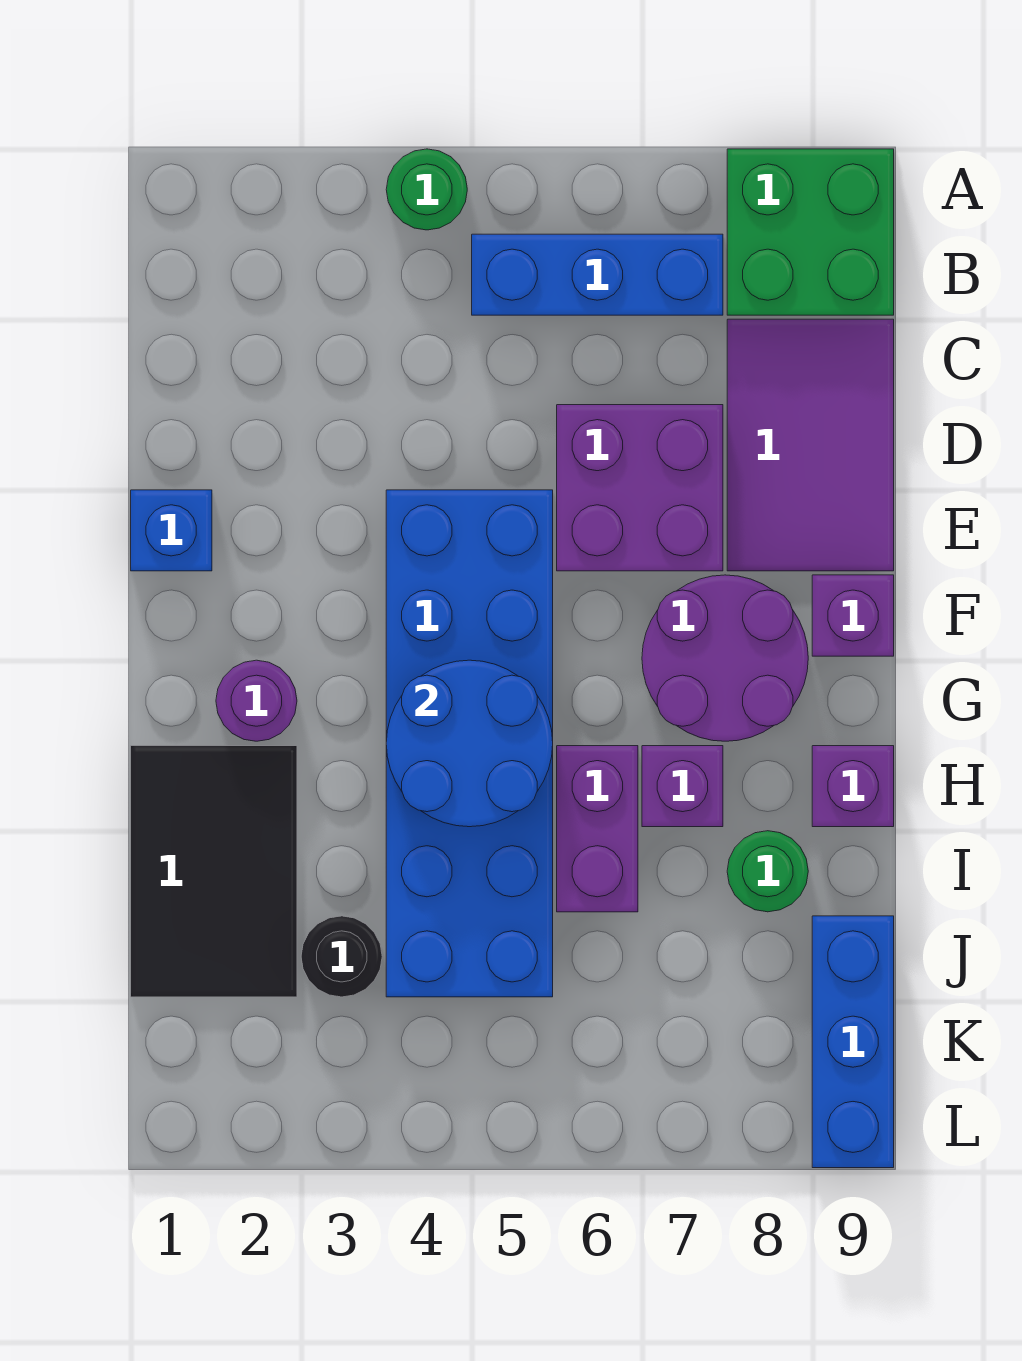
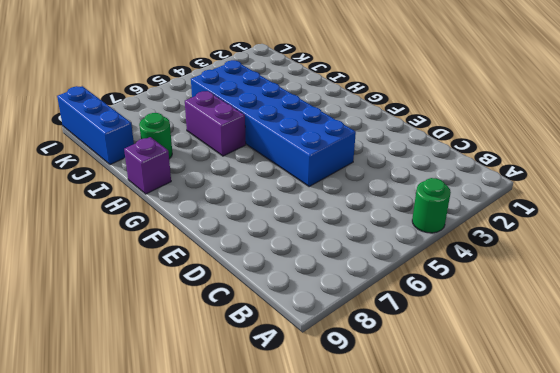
none -> green brick A8:B9 level 1
none -> blue brick B5:B7 level 1
none -> purple tile C8:E9 level 1

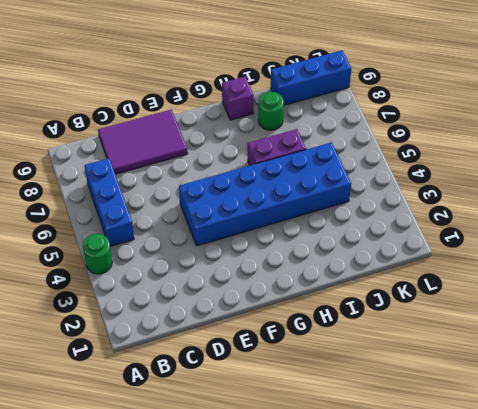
none -> green brick A8:B9 level 1
none -> purple brick D6:E7 level 1
none -> blue brick E1 level 1

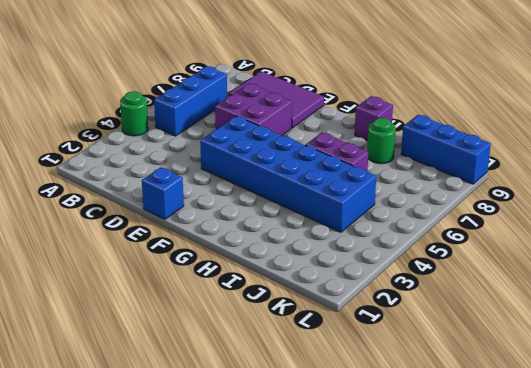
none -> green brick A8:B9 level 1
none -> purple round brick F7:G8 level 1
none -> purple brick F9 level 1

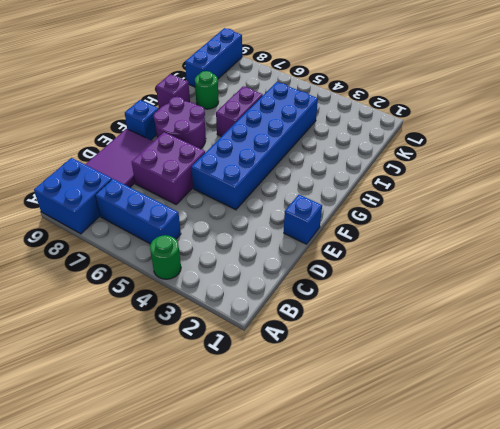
blue brick A8:B9 level 1 -> green brick A8:B9 level 1
blue brick F9 level 1 -> purple brick F9 level 1
none -> purple round brick G2 level 1
none -> black tile H1:J2 level 1
none -> purple brick H7 level 1

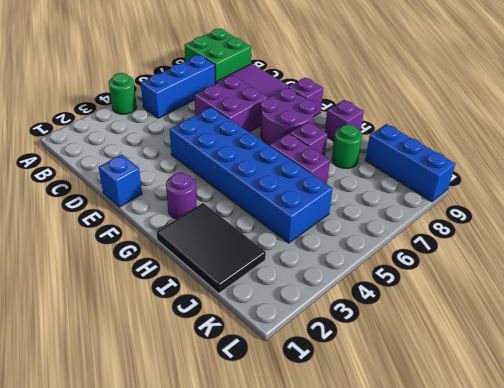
none -> black round brick J3 level 1
none -> blue round brick G4:H5 level 2

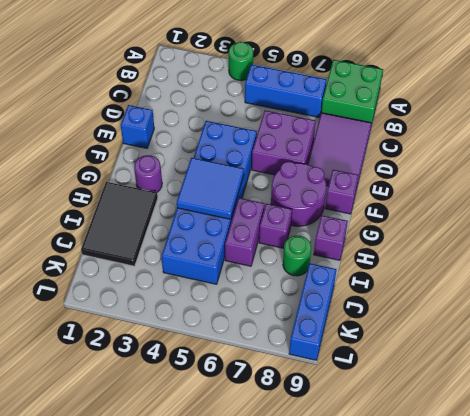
blue tile G4:H5 level 2 -> blue round brick G4:H5 level 2
none -> black round brick J3 level 1

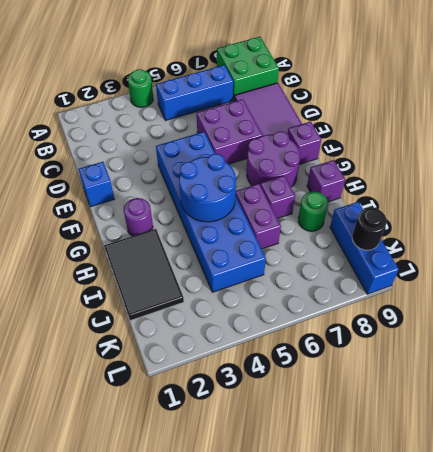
black round brick K9 level 2 -> black round brick J3 level 1

